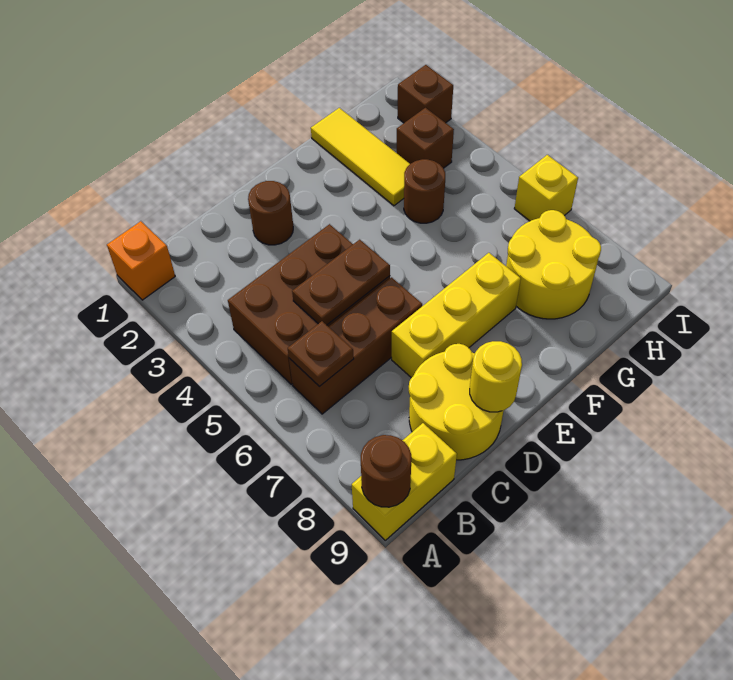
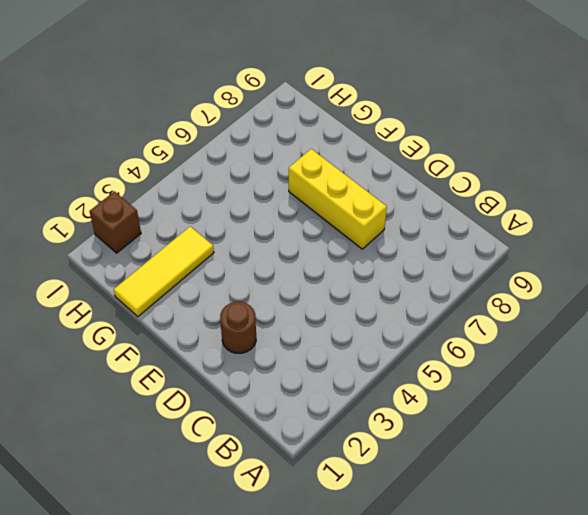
none -> orange brick A1 level 1
none -> yellow brick A9:B9 level 1
none -> brown brick B4:D5 level 1

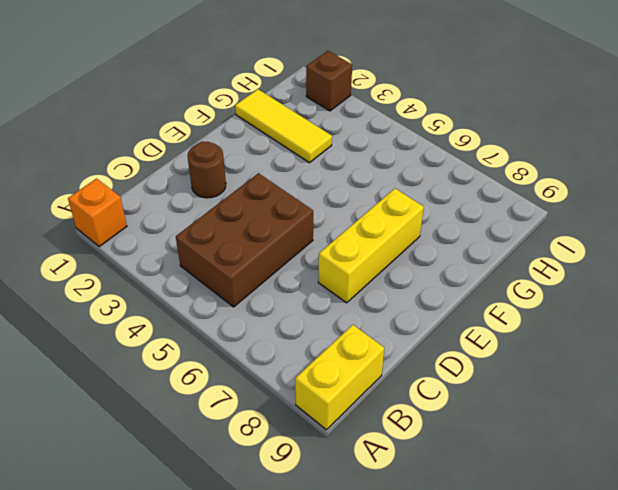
none -> brown brick B6:D6 level 1
none -> yellow round brick C8:D9 level 1
none -> brown round brick G4 level 1

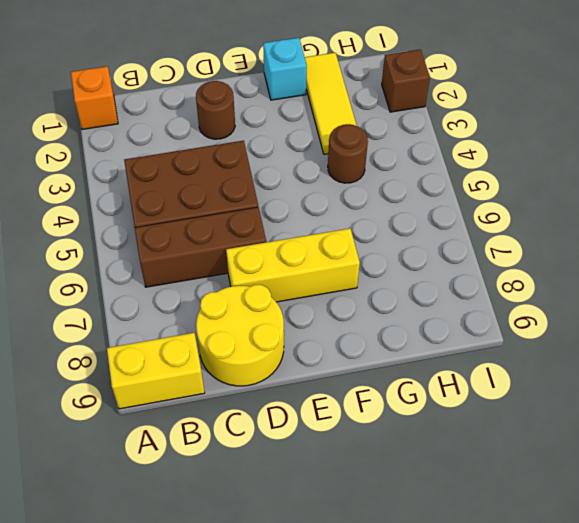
cyan brick F1 level 1 -> none
none -> yellow round brick G7:H8 level 1
none -> brown brick H3 level 1
none -> yellow brick I6 level 1

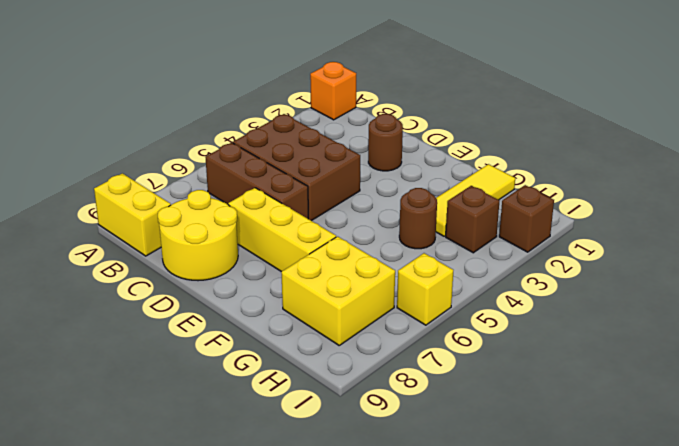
yellow brick G7:H8 level 1 -> yellow round brick G7:H8 level 1
none -> brown round brick A9 level 2
none -> brown plate B6 level 2
none -> brown plate C5:D5 level 2

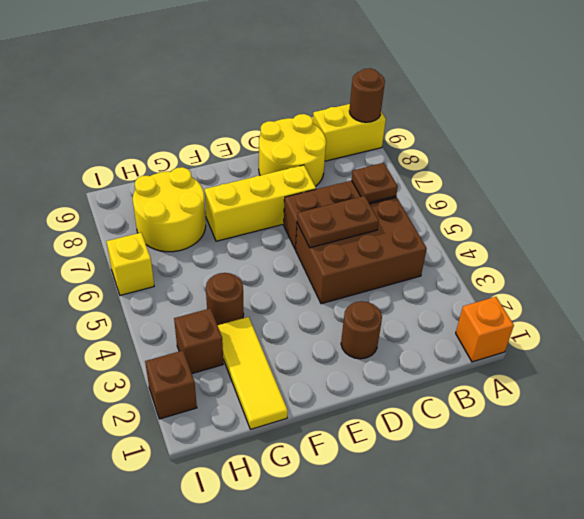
none -> yellow round brick D9 level 2

